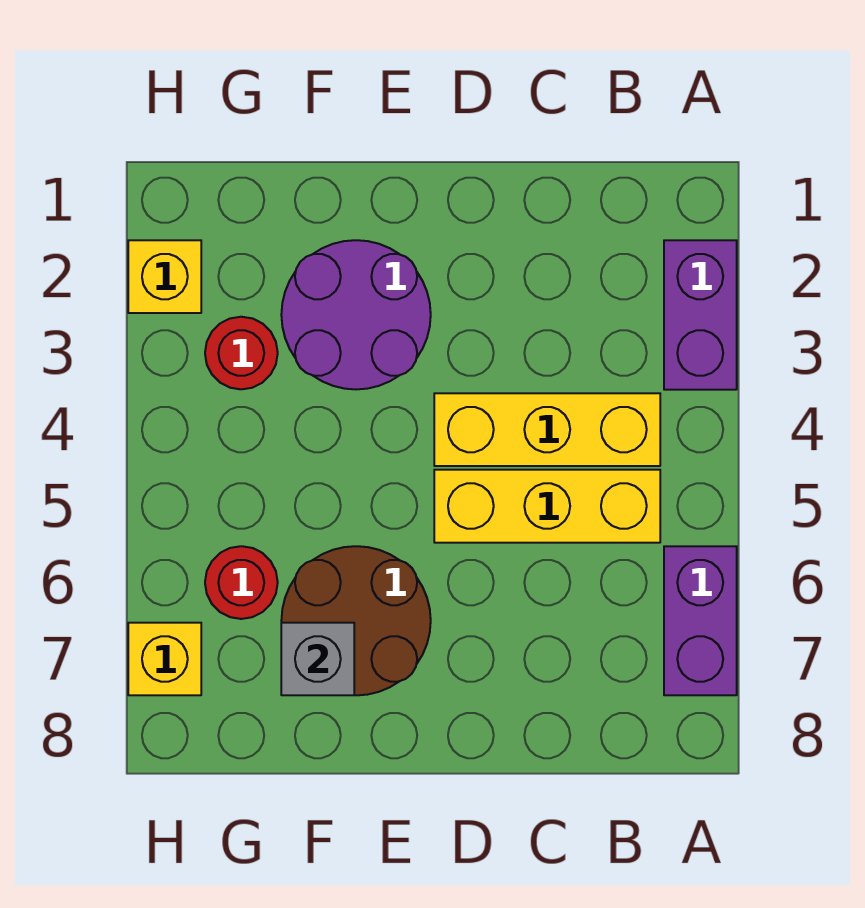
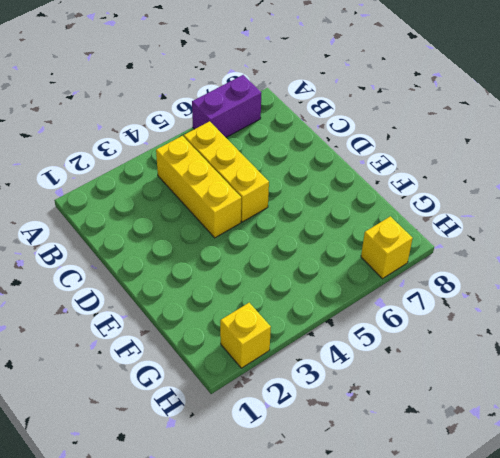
none -> purple brick A2:A3 level 1
none -> purple round brick E2:F3 level 1

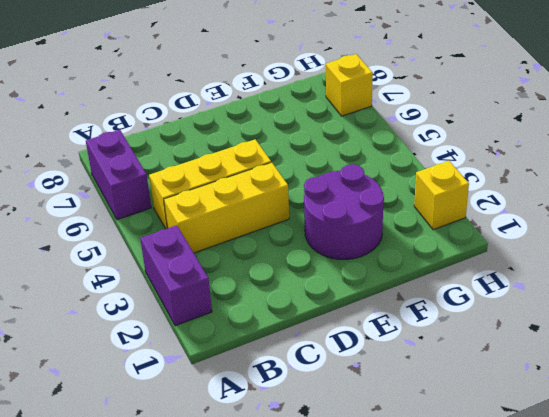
none -> brown round brick E6:F7 level 1
none -> red round brick G3 level 1

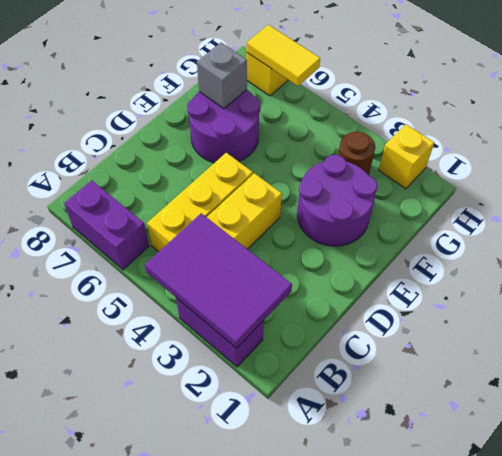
purple tile A2:B4 level 2 -> none
purple round brick E6:F7 level 1 -> brown round brick E6:F7 level 1
brown round brick G3 level 1 -> red round brick G3 level 1
yellow tile H6:H7 level 2 -> none
none -> red round brick G6 level 1

